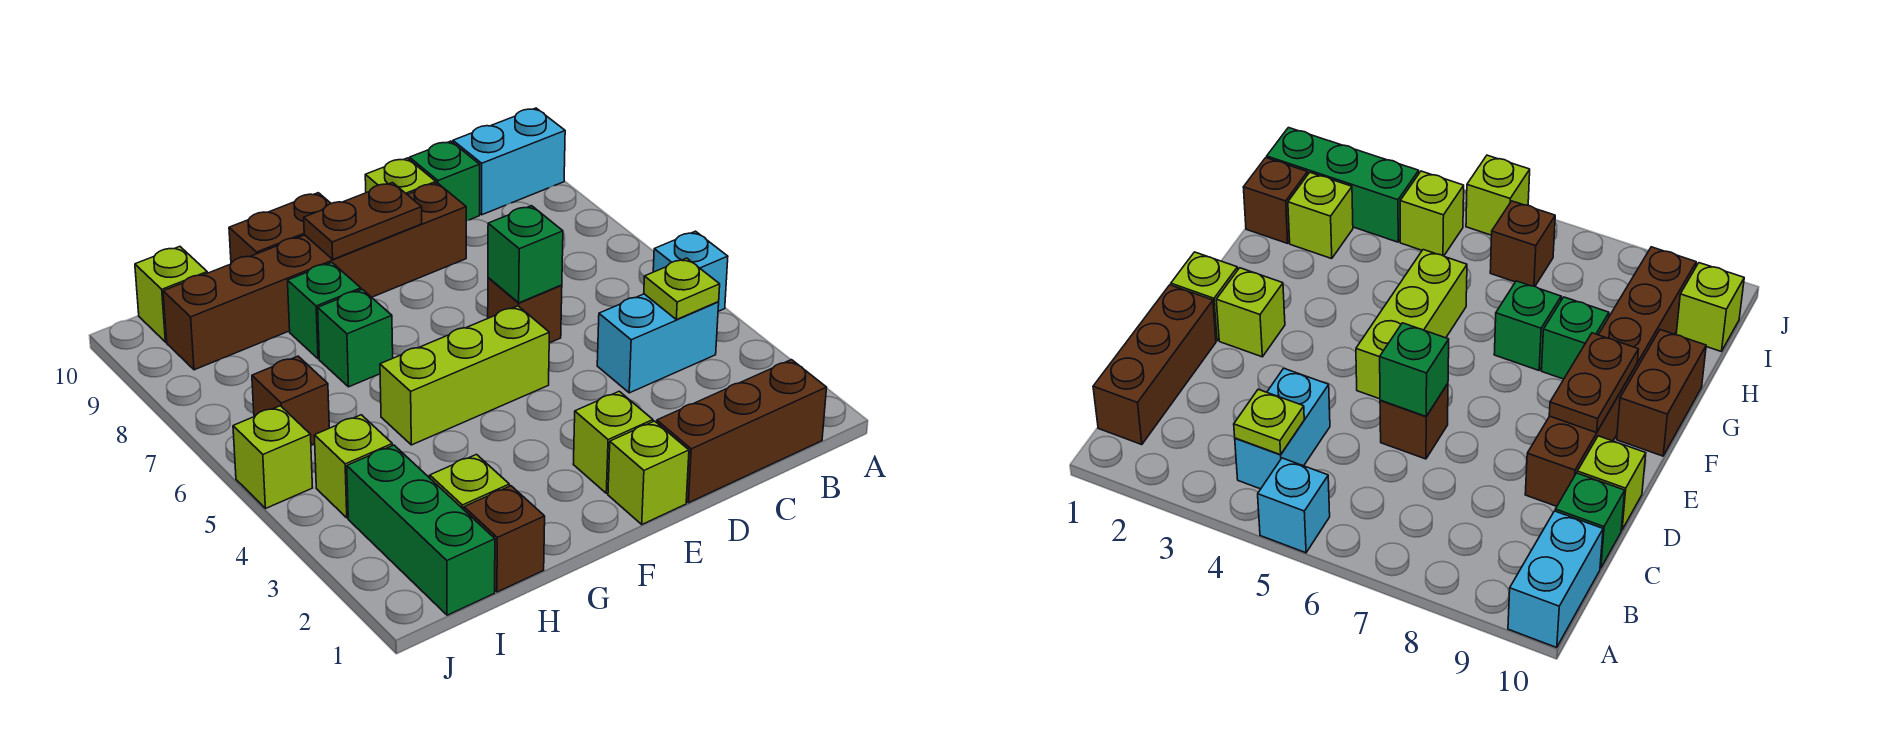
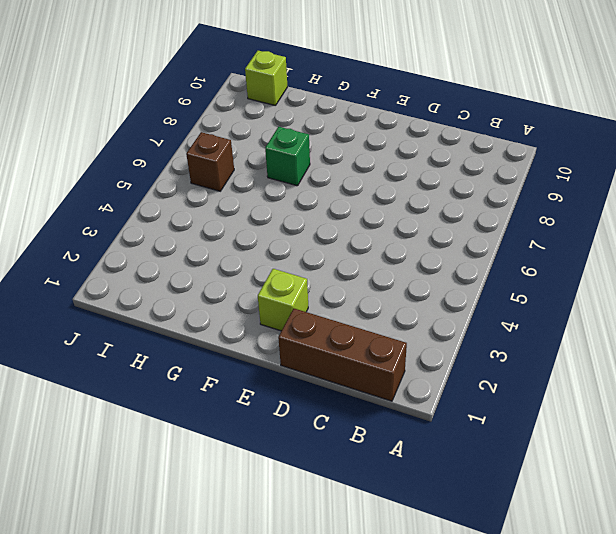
none -> cyan brick A5 level 1
none -> cyan brick A10:B10 level 1
none -> cyan brick B4:C4 level 1

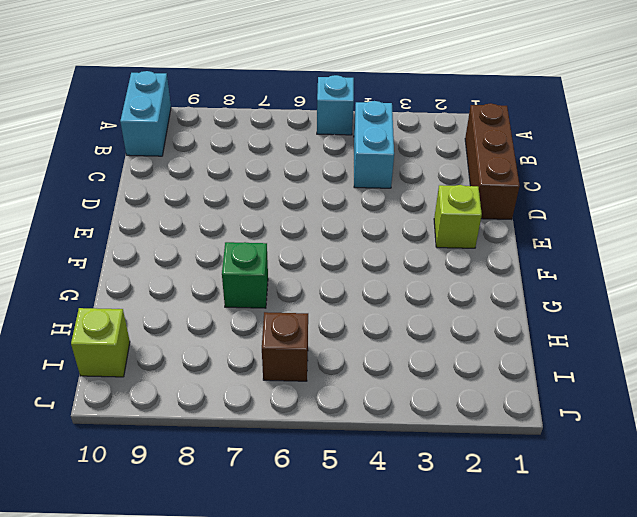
none -> green brick C10 level 1
none -> brown brick D6 level 1
none -> brown brick D9:I9 level 1

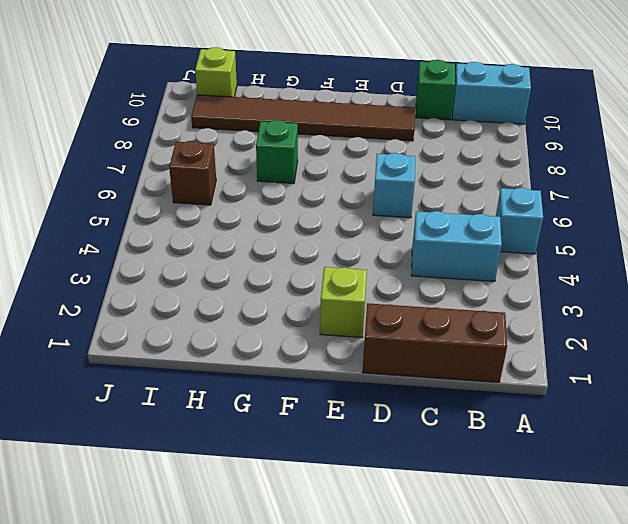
cyan brick D6 level 1 -> brown brick D6 level 1
brown tile D9:I9 level 1 -> brown brick D9:I9 level 1
none -> lime brick D10 level 1
none -> lime brick E1 level 1
none -> lime brick E5:G5 level 1

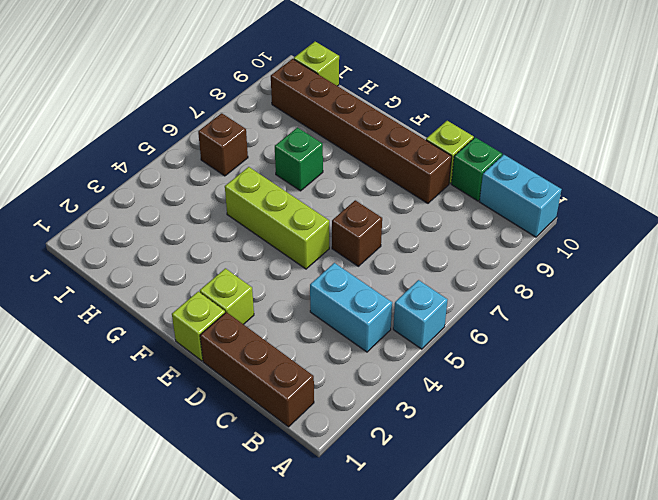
none -> brown brick F10:G10 level 1
none -> green brick G8 level 1
none -> brown brick H1 level 1

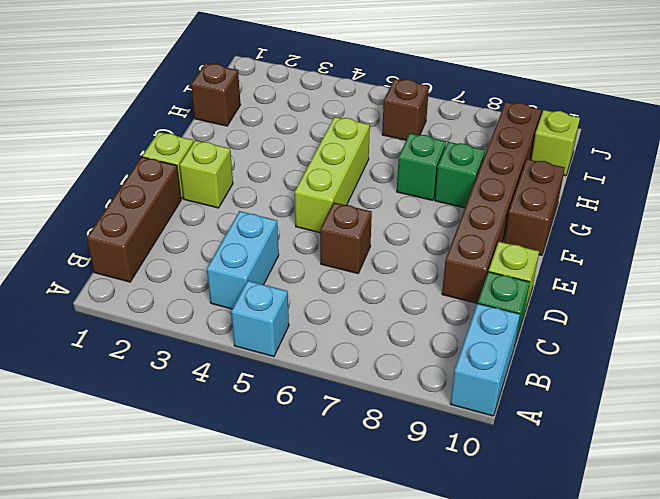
none -> lime brick H2 level 1
none -> green brick I1:I3 level 1
none -> lime brick I4 level 1

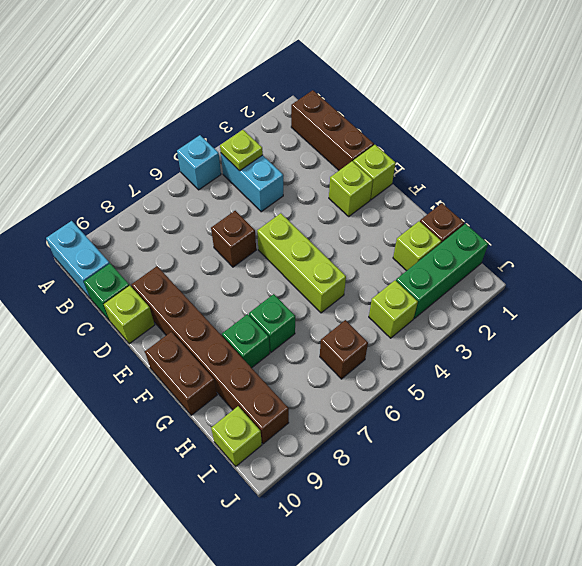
none -> lime brick J5 level 1
none -> green brick D6 level 2
none -> brown plate E9:F9 level 2

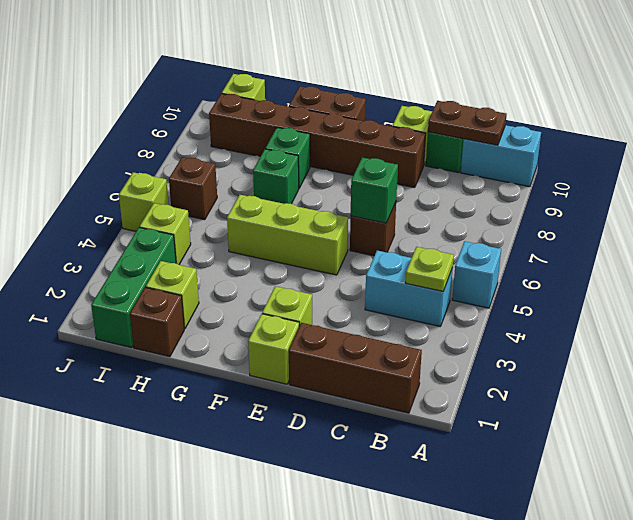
brown plate B10:C10 level 2 -> brown plate E9:F9 level 2

